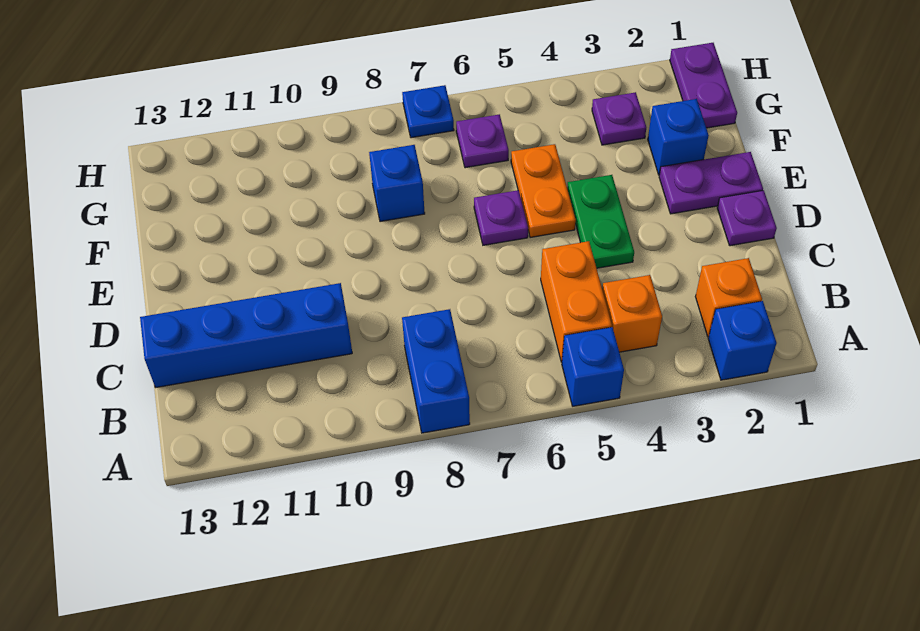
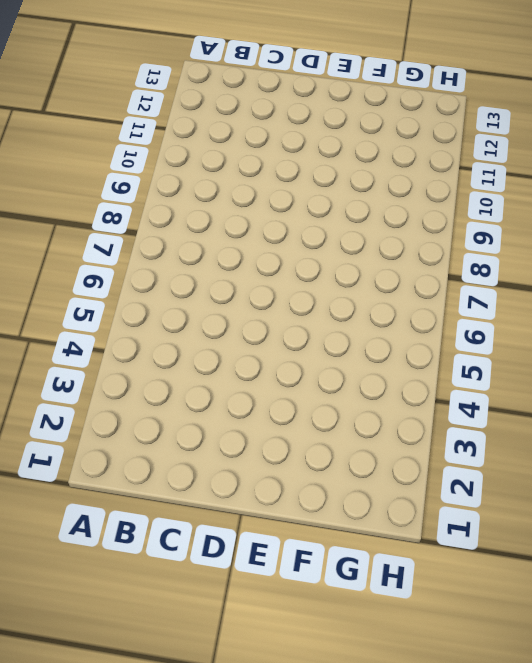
none -> blue brick A2 level 1
none -> blue brick A5 level 1
none -> blue brick A8:B8 level 1

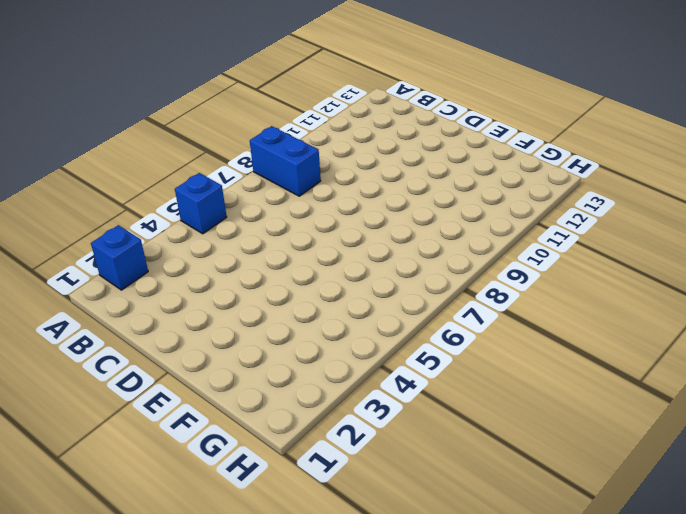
none -> orange brick B2 level 1
none -> orange brick B4 level 1
none -> orange brick B5:C5 level 1

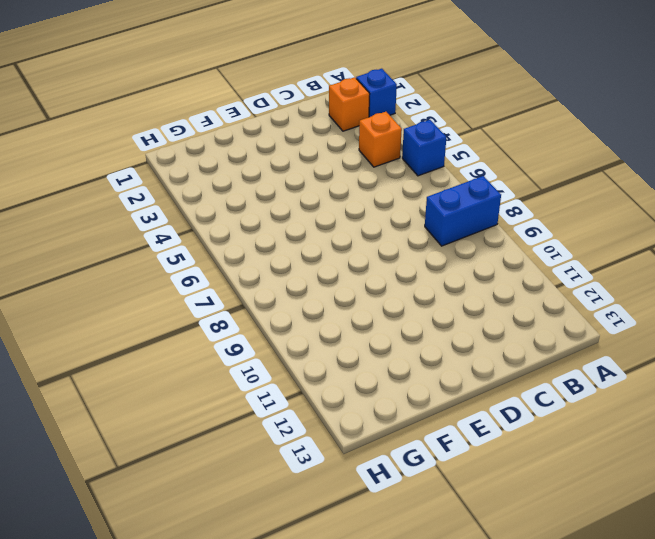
none -> orange brick B5:C5 level 1
none -> blue brick C10:C13 level 1
none -> purple plate D1 level 1

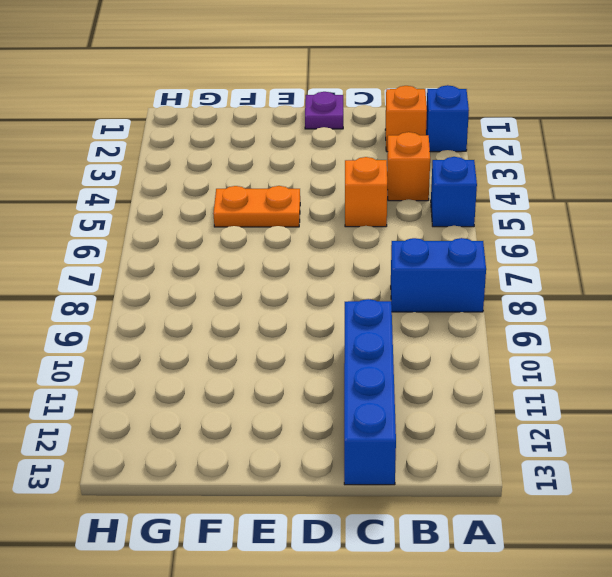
orange brick C5 level 1 -> orange brick B5:C5 level 1
none -> green plate D4:E4 level 1
none -> purple plate E1:E2 level 1
none -> purple plate E6 level 1

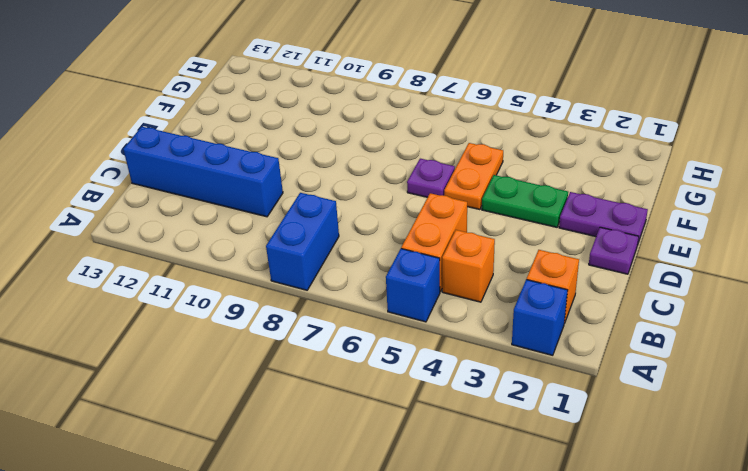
green plate E3:E4 level 1 -> green plate D4:E4 level 1
none -> blue brick F2 level 1
none -> blue brick F8 level 1
none -> purple plate G1:H1 level 1

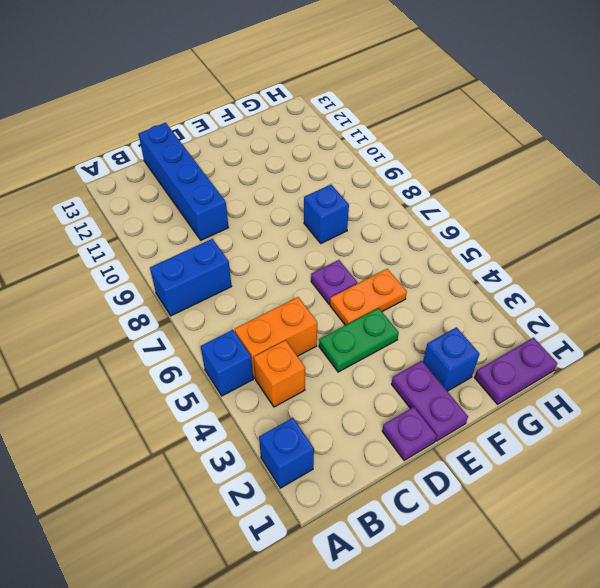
none -> orange brick B2 level 1
none -> purple plate G3 level 1
none -> purple plate G6 level 1

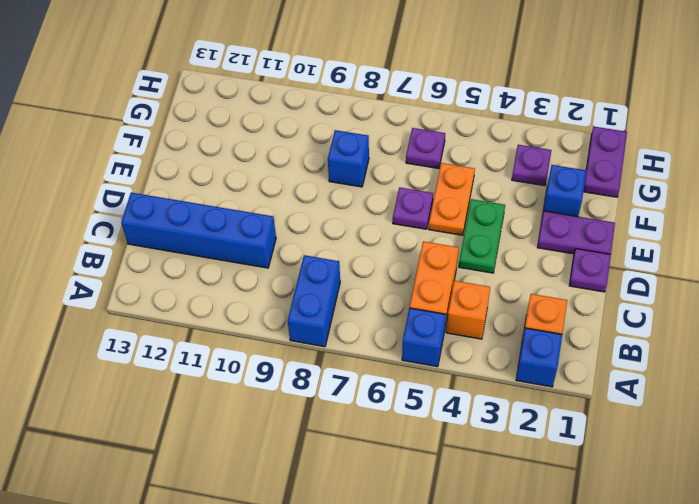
none -> blue plate H7 level 1

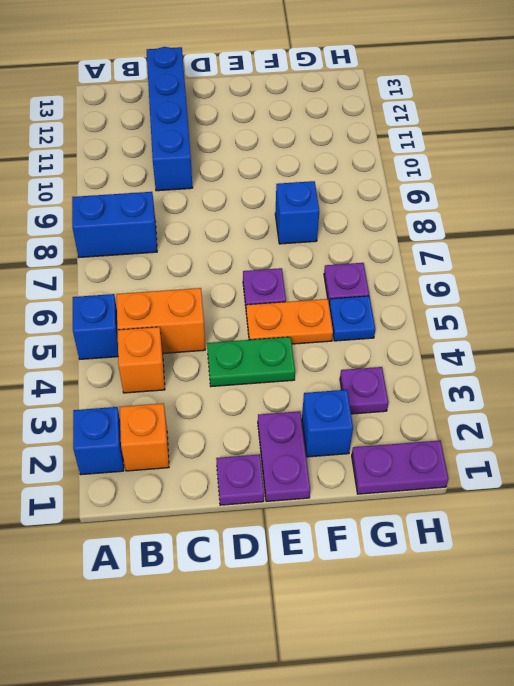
blue plate G5 level 1 -> blue plate H7 level 1

